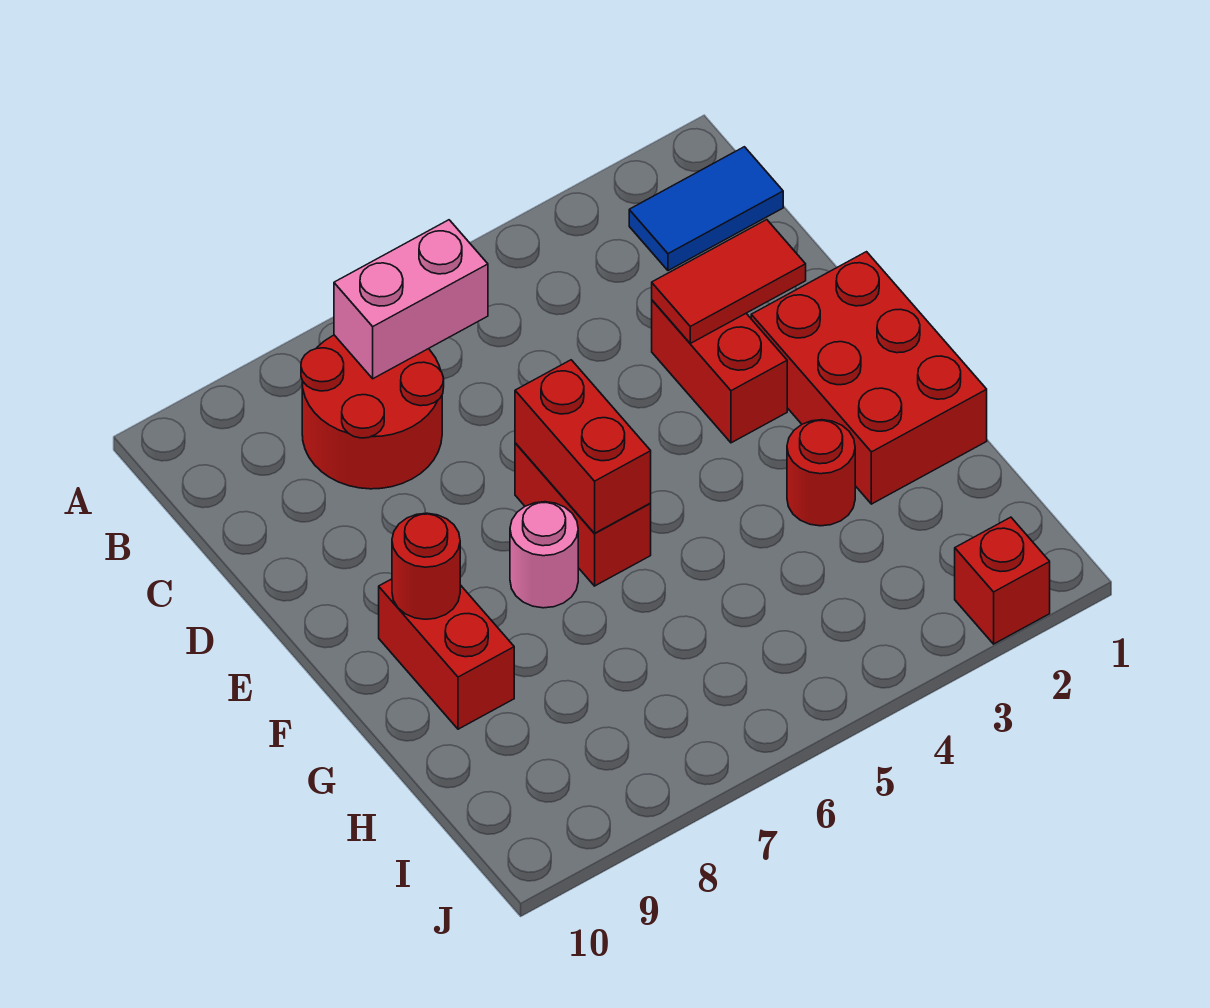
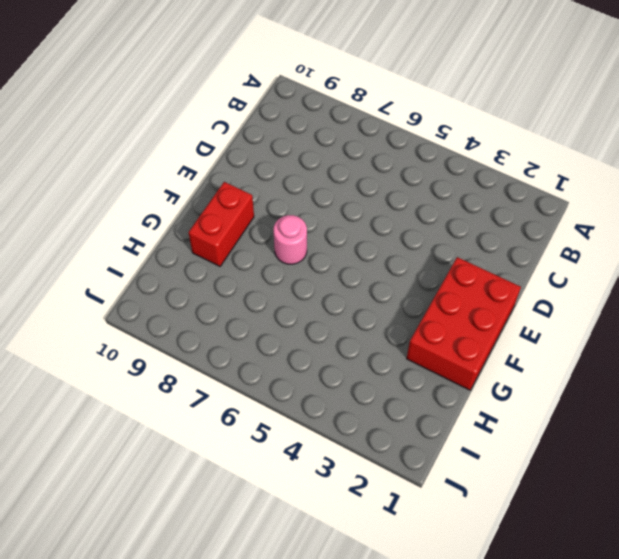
none -> blue tile B1:B2 level 1
none -> red round brick B7:C8 level 1
none -> red brick D3:E3 level 1

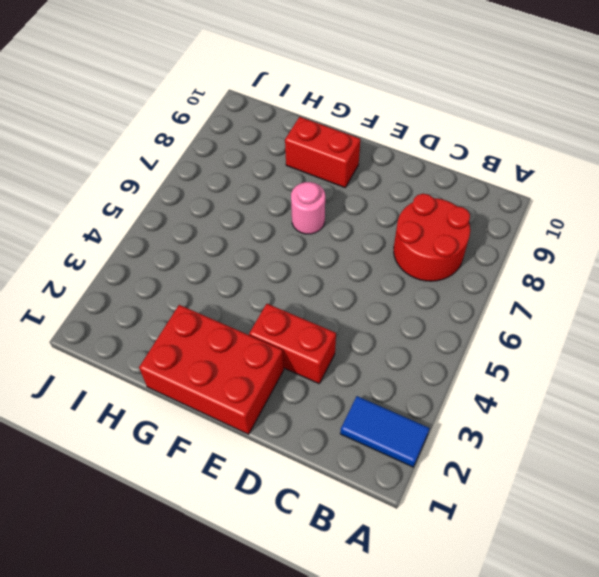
blue tile A2:B2 level 1 -> blue tile B1:B2 level 1
none -> red brick E6:F6 level 1
none -> red round brick G3 level 1
none -> red brick J2 level 1

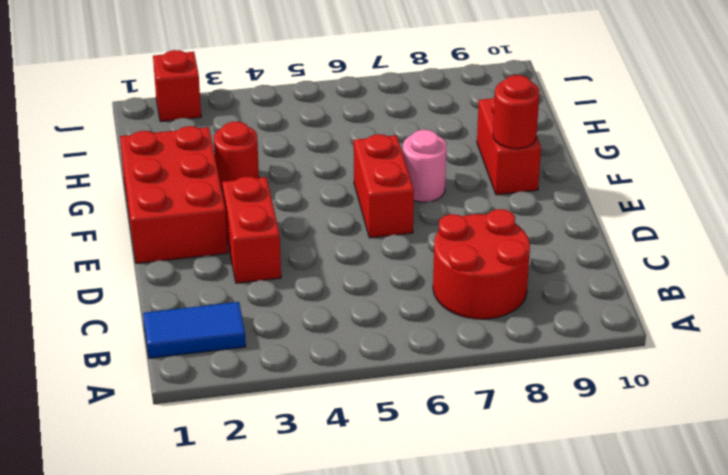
none -> pink brick B6:B7 level 2
none -> red tile D2:D3 level 2
none -> red brick E6:F6 level 2

